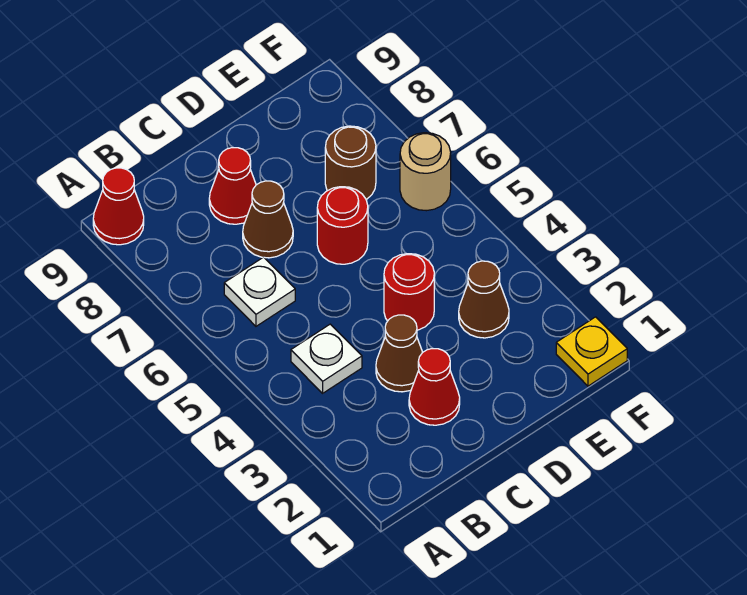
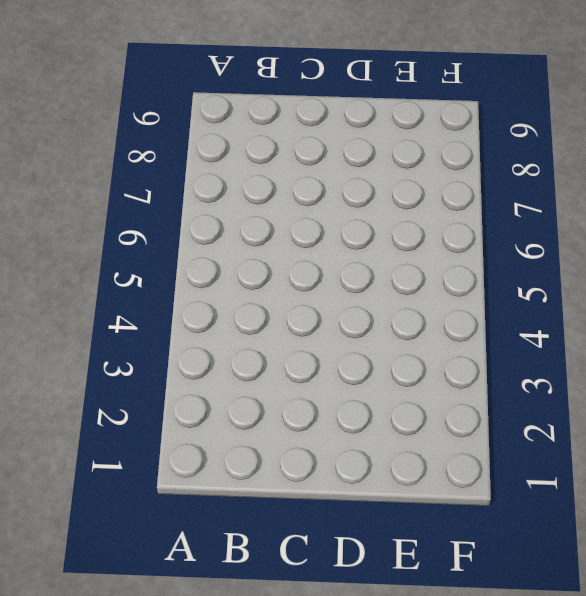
none -> red cone A9 level 1
none -> white plate B4 level 1
none -> white plate B6 level 1

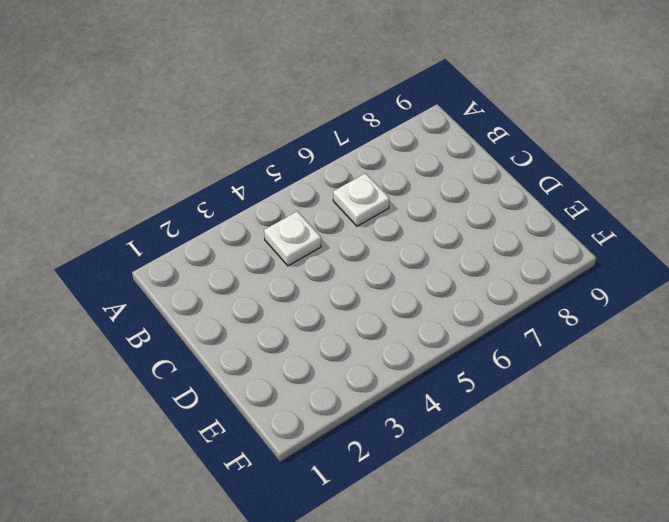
none -> red cone A9 level 1
none -> red cone C2 level 1
none -> brown cone C3 level 1

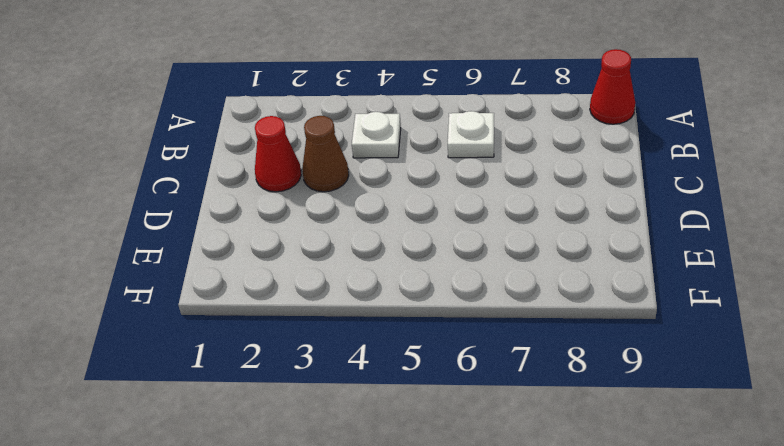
none -> brown cone C7 level 1
none -> red cone C8 level 1
none -> red round brick D4 level 1

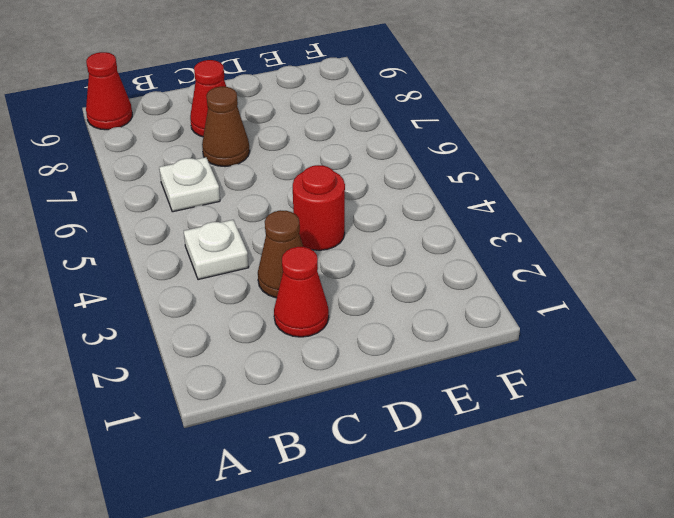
none -> red round brick D6 level 1
none -> brown cone E3 level 1
none -> brown round brick E7 level 1

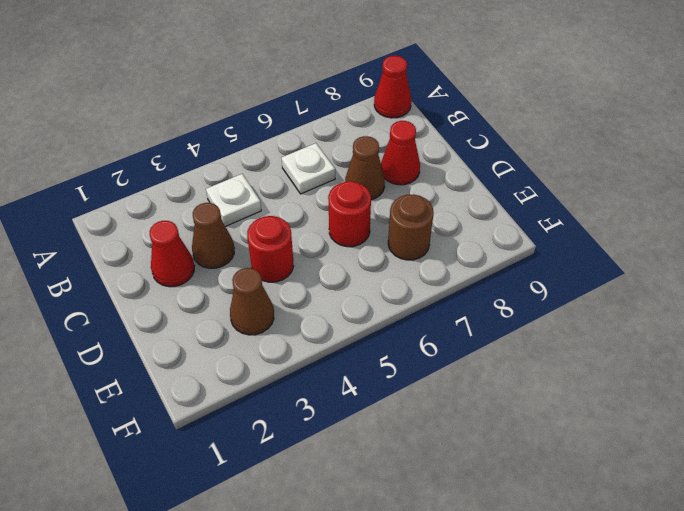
none -> yellow plate F1 level 1
none -> tan round brick F6 level 1

